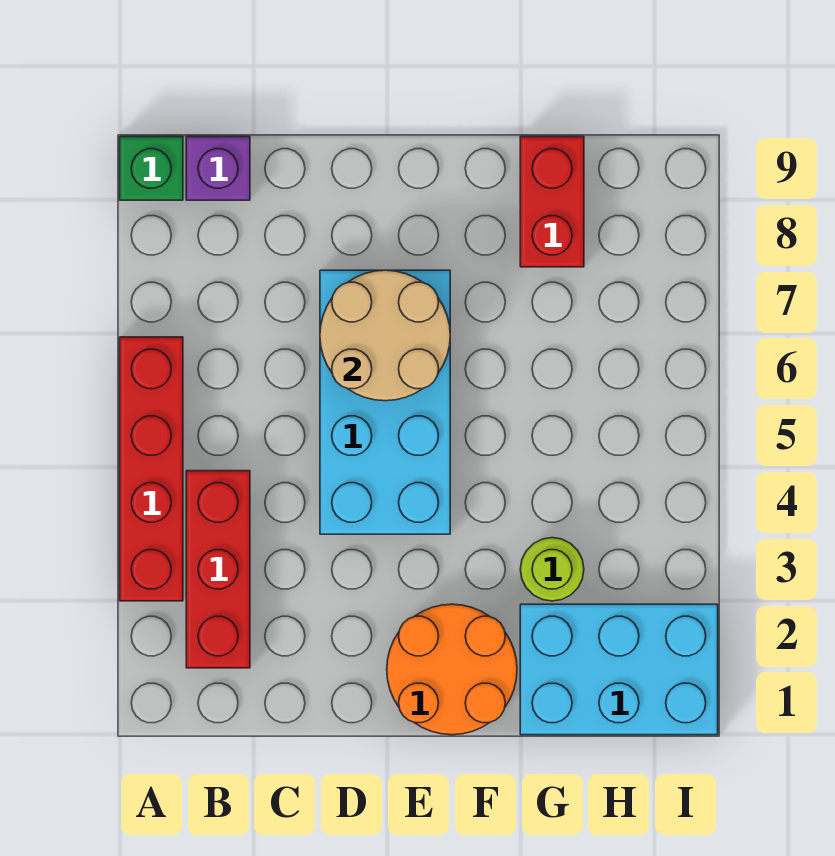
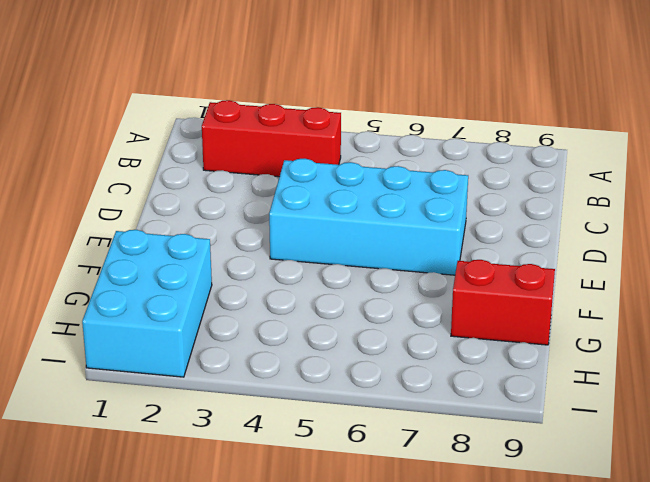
none -> red brick A3:A6 level 1
none -> green brick A9 level 1

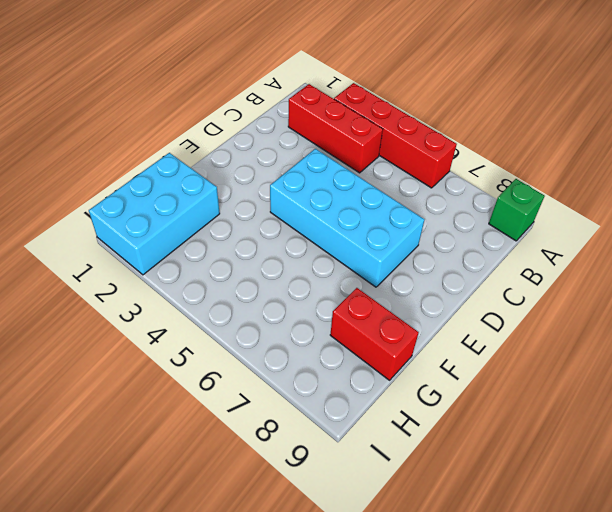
none -> purple brick B9 level 1
none -> orange round brick E1:F2 level 1

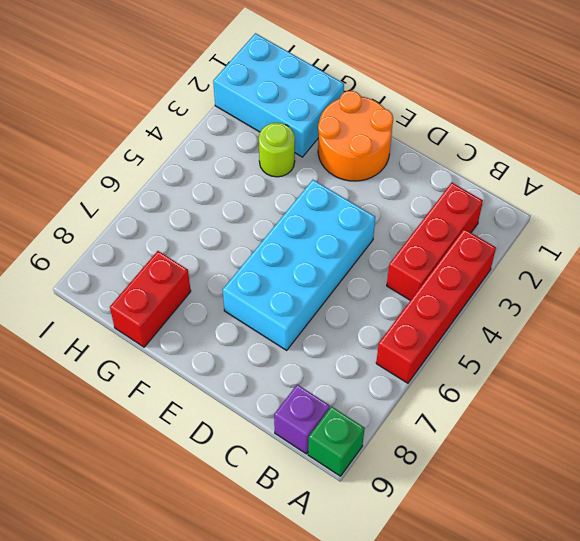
none -> tan round brick D6:E7 level 2

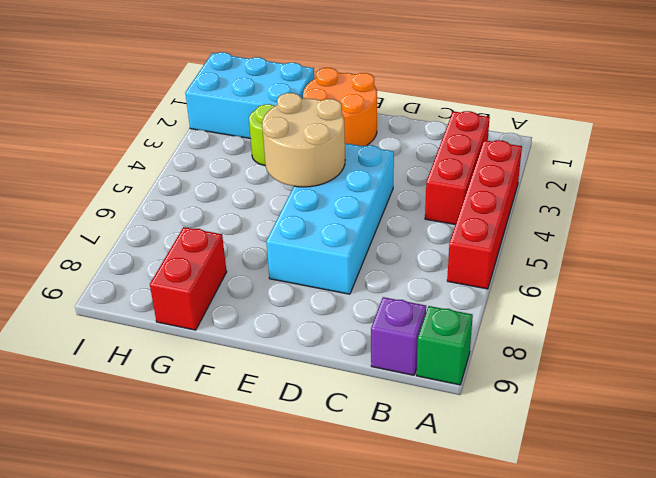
tan round brick E4:F5 level 2 -> tan round brick D6:E7 level 2

